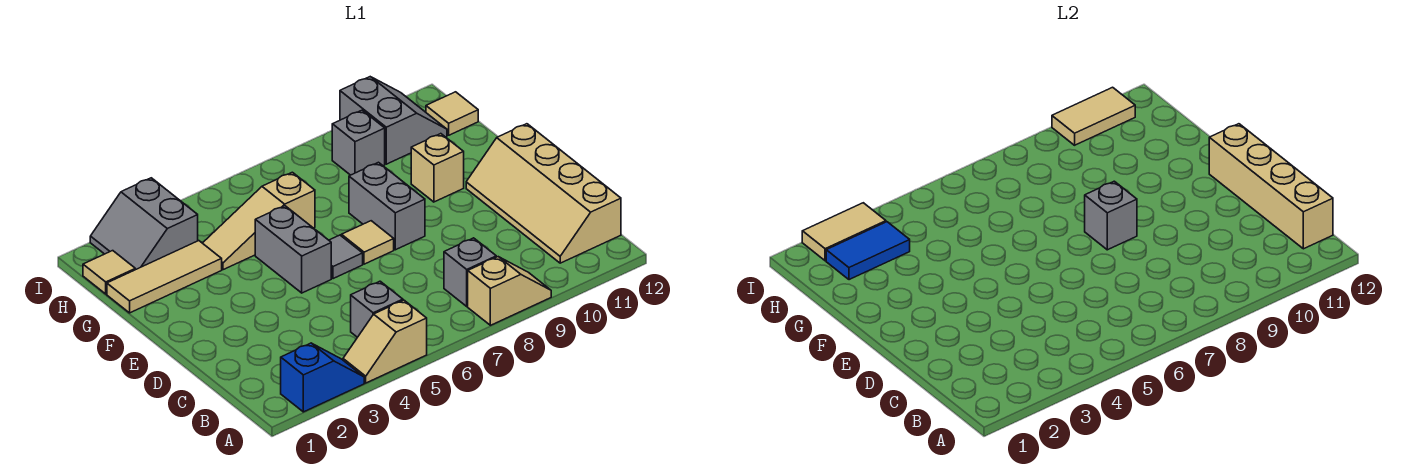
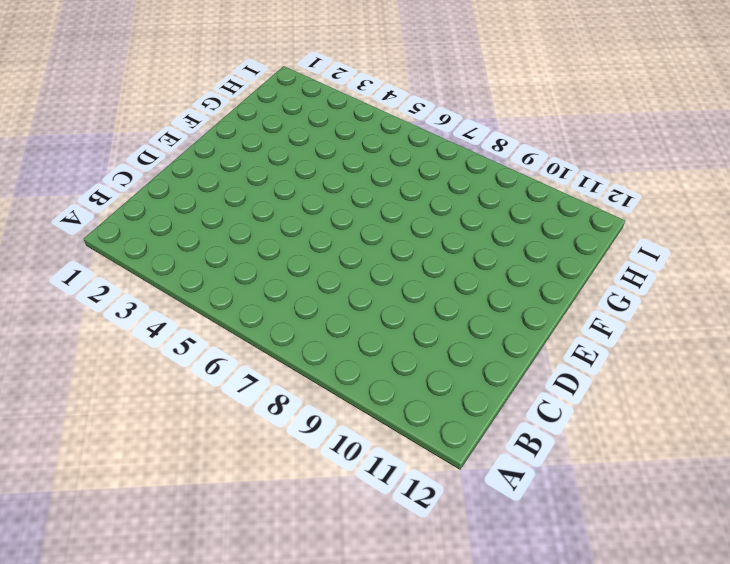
none -> blue slope A2:A3 level 1 top 2
none -> tan slope A4:A5 level 1 top 5
none -> tan slope A8:A9 level 1 top 8

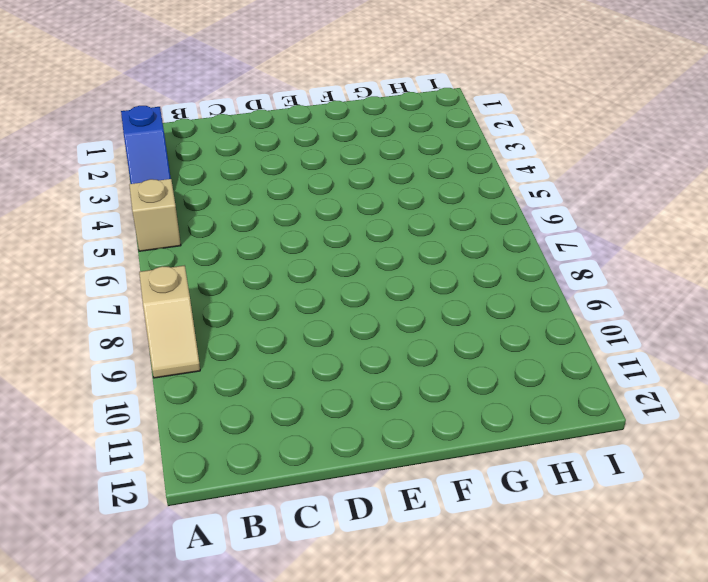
none -> grey brick B5 level 1
none -> grey brick B8 level 1
none -> tan slope B11:E12 level 1 top 12

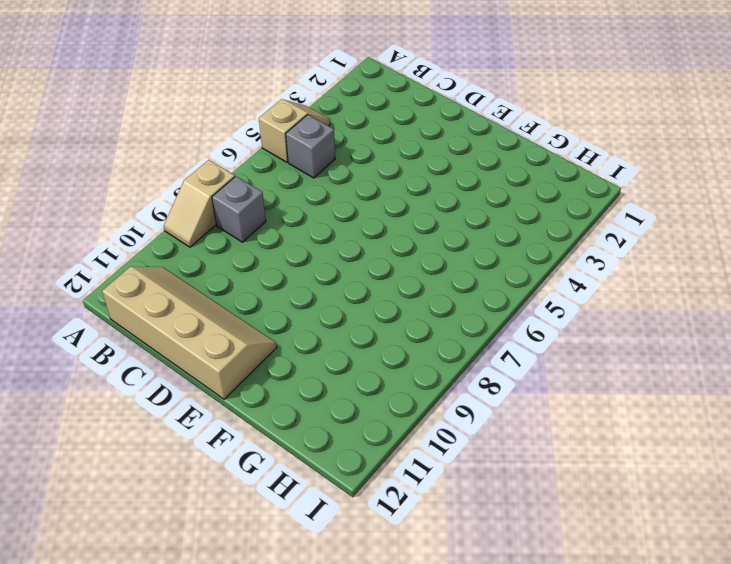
none -> blue slope A2:A3 level 1 top 2
none -> grey brick E5:F5 level 1
none -> grey tile E6 level 1

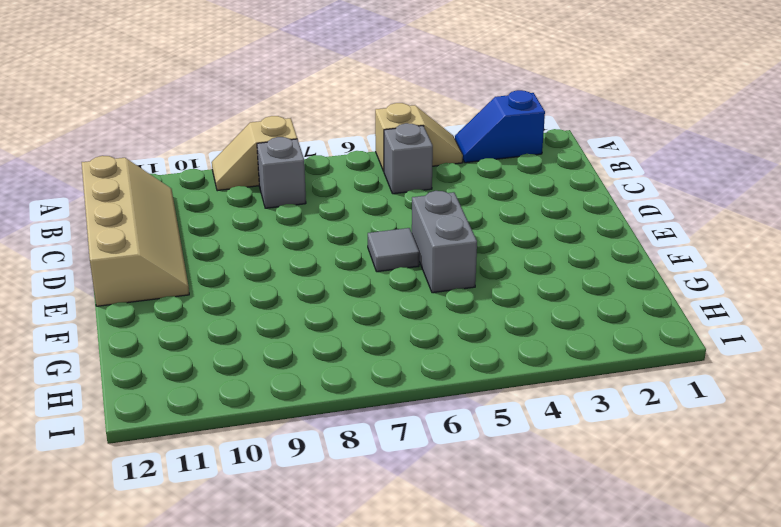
none -> tan tile E7 level 1
none -> grey brick E8:F8 level 1
none -> tan brick F10 level 1

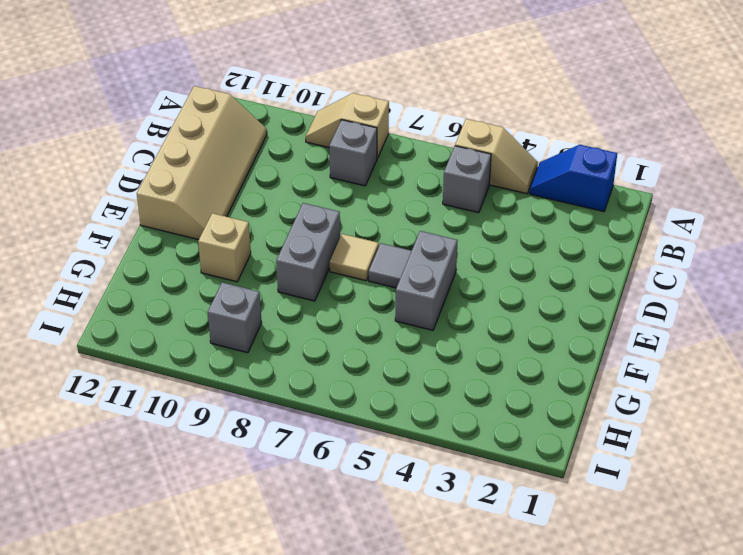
none -> tan tile G1:G3 level 1
none -> tan slope G4:G6 level 1 top 6
none -> tan tile H1 level 1

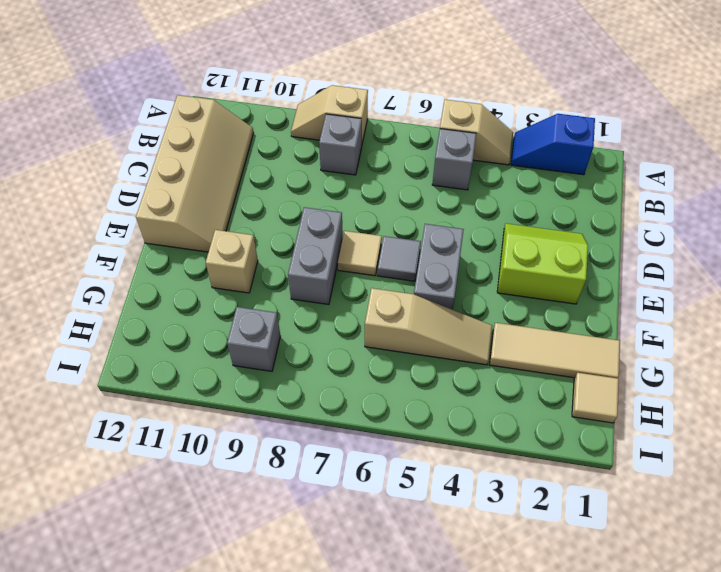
lime slope D2:E3 level 1 top E -> none
none -> grey slope H2:I3 level 1 top 3
none -> grey slope H10:I11 level 1 top 10
none -> tan tile H12 level 1

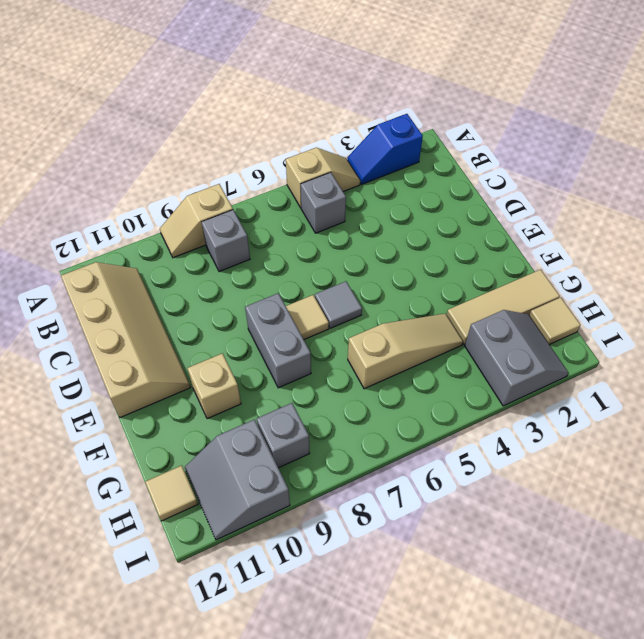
none -> grey brick E5:F5 level 1
none -> tan brick B12:E12 level 2
none -> grey brick E8 level 2

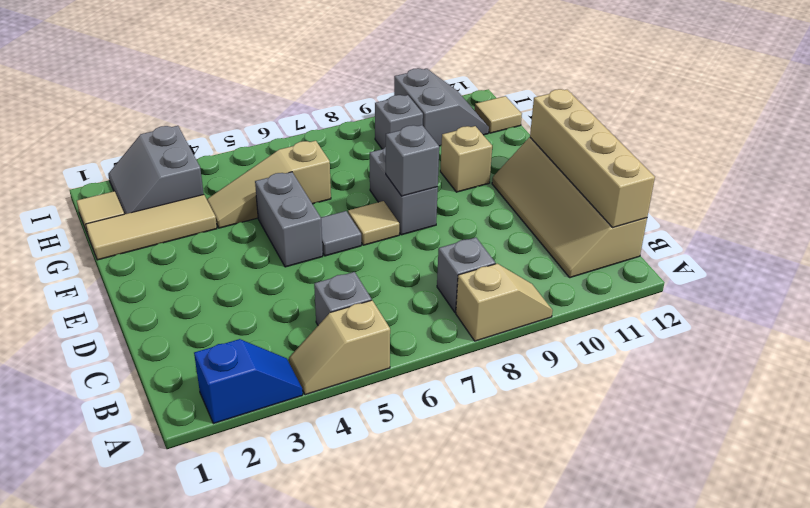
none -> blue tile H2:H3 level 2
none -> tan tile I2:I3 level 2
none -> tan tile I10:I11 level 2

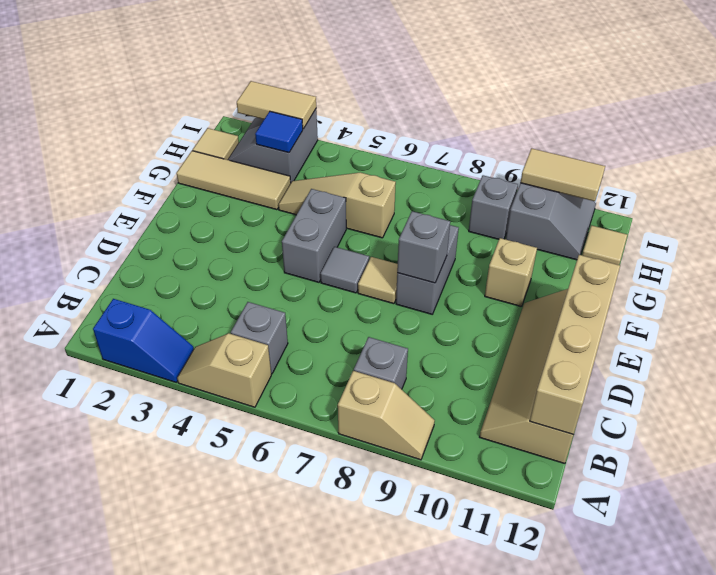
blue tile H3 level 2 -> blue tile H2:H3 level 2

